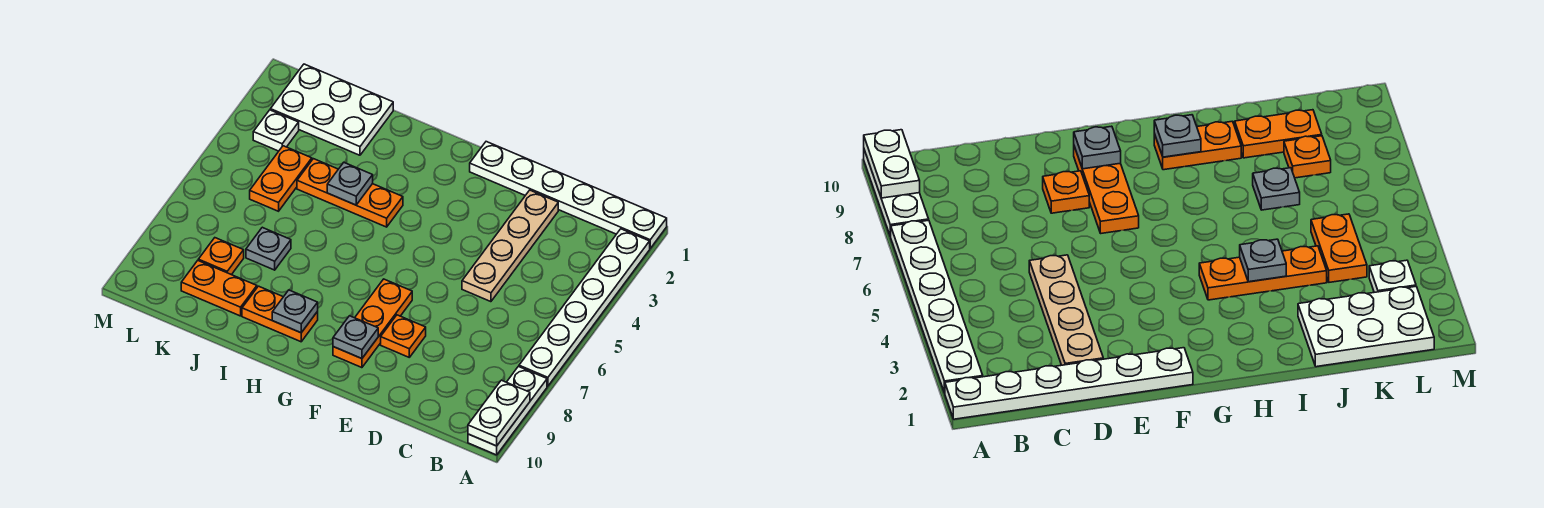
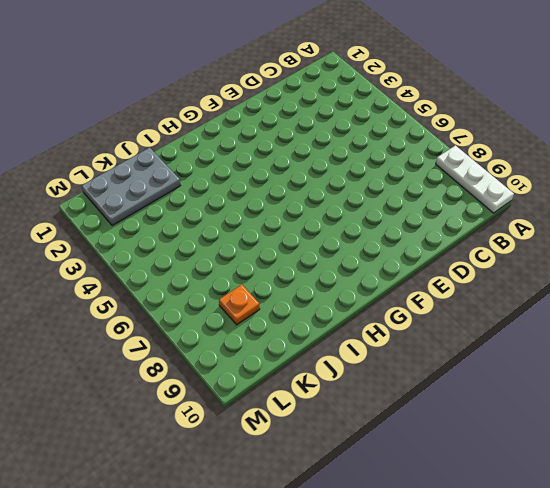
grey plate J1:L2 level 1 -> white plate J1:L2 level 1
none -> white plate A1:F1 level 1
none -> white plate A2:A7 level 1
none -> tan plate D2:D5 level 1

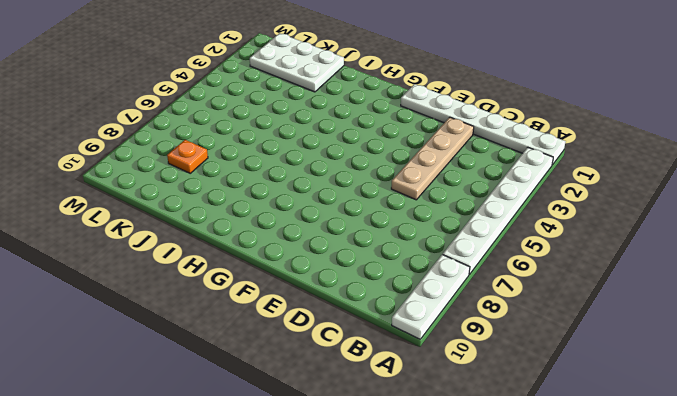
none -> orange plate E8 level 1
none -> orange plate F7:F9 level 1
none -> orange plate H4:J4 level 1

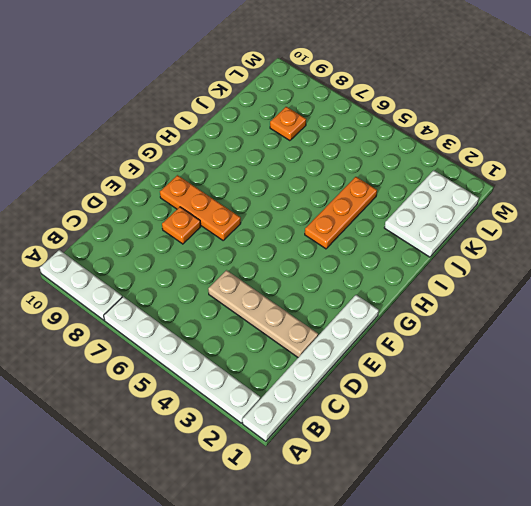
none -> orange plate H9:I9 level 1
none -> grey plate J7 level 1
none -> orange plate J9:K9 level 1

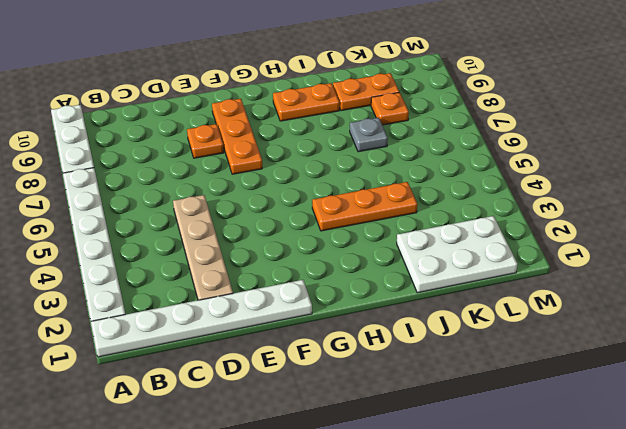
none -> orange plate K4:K5 level 1
none -> white plate L3 level 1
none -> white plate A9:A10 level 2

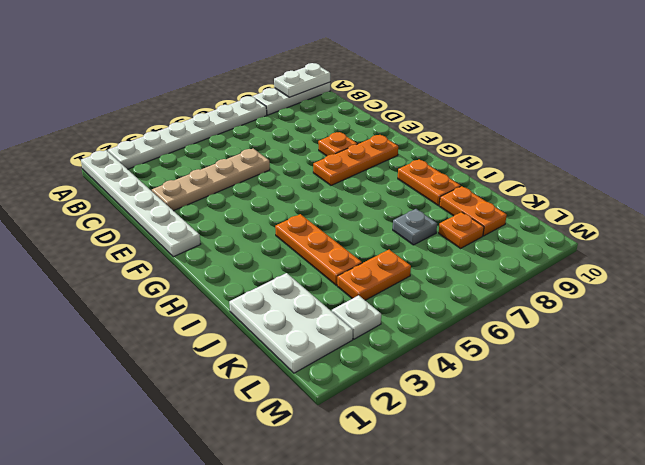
none -> grey plate F9 level 2
none -> grey plate H9 level 2
none -> grey plate I4 level 2

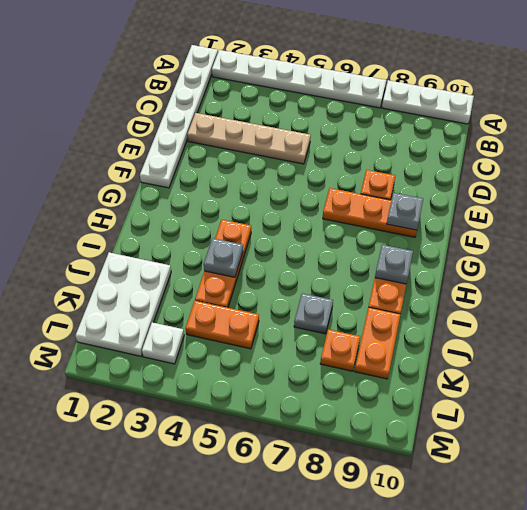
none -> white plate A9:A10 level 2

